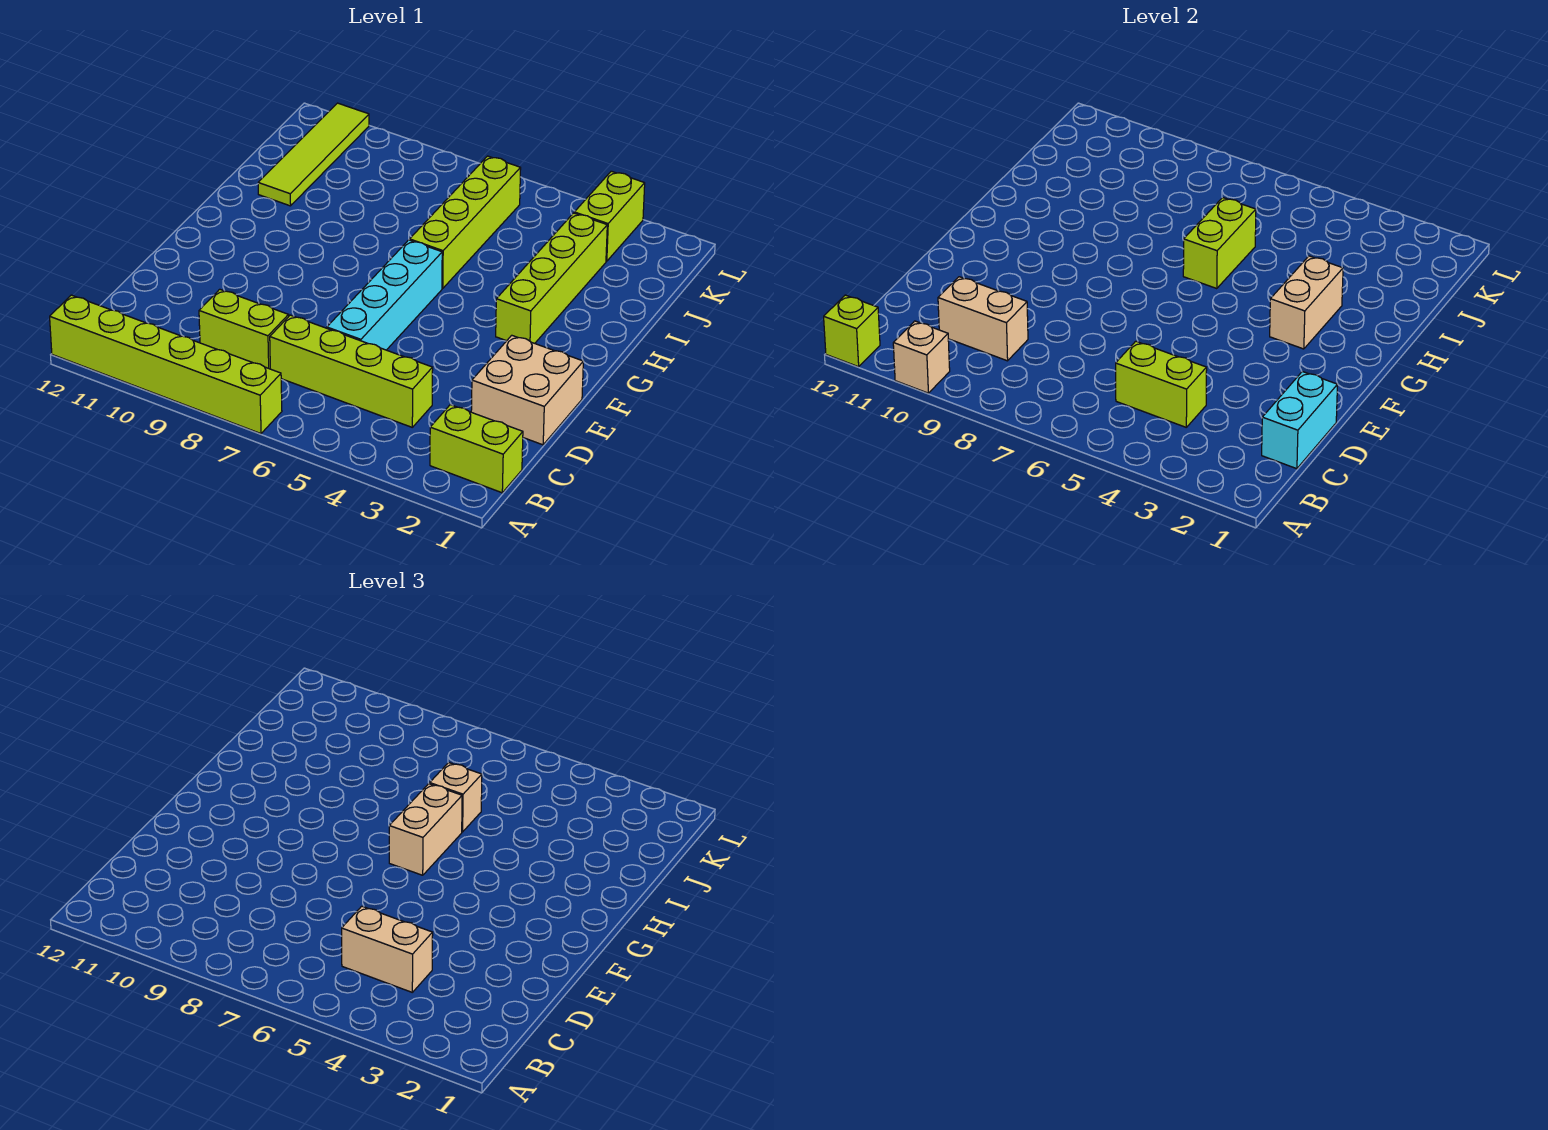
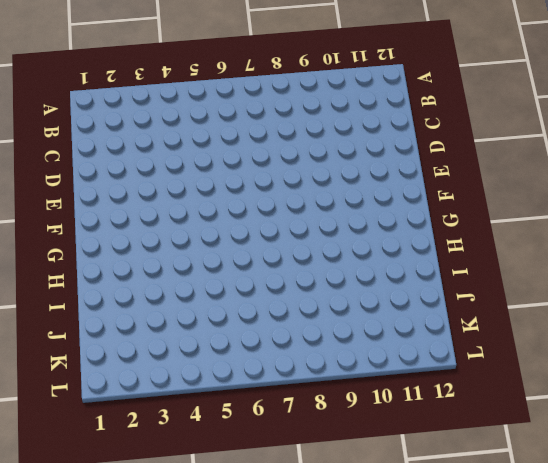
none -> lime brick A7:A12 level 1
none -> lime brick B1:B2 level 1
none -> lime brick C4:C7 level 1

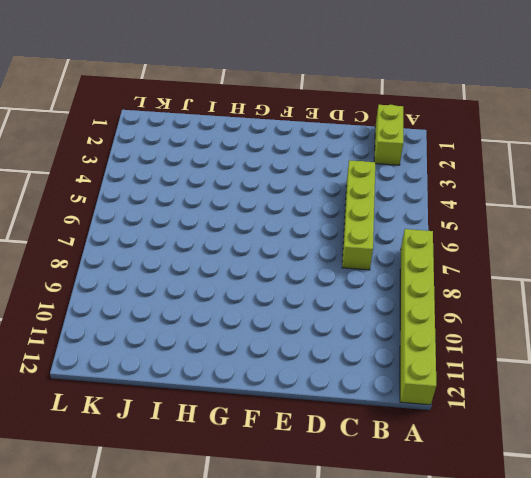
none -> lime brick C8:C9 level 1
none -> tan brick D1:E2 level 1
none -> cyan brick D6:G6 level 1

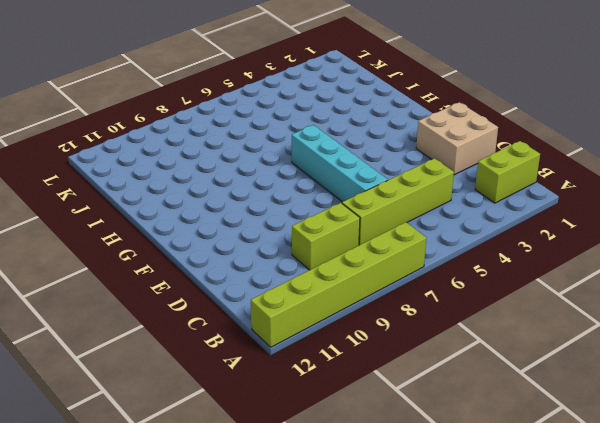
none -> lime brick G3:J3 level 1
none -> lime brick H6:K6 level 1
none -> lime tile I11:L11 level 1

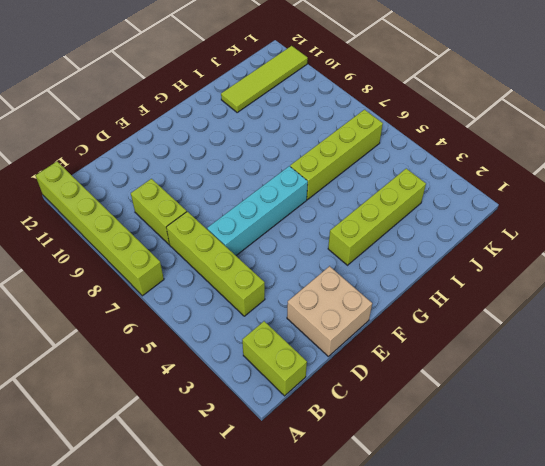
none -> lime brick K3:L3 level 1
none -> tan brick A10 level 2
none -> lime brick A12 level 2

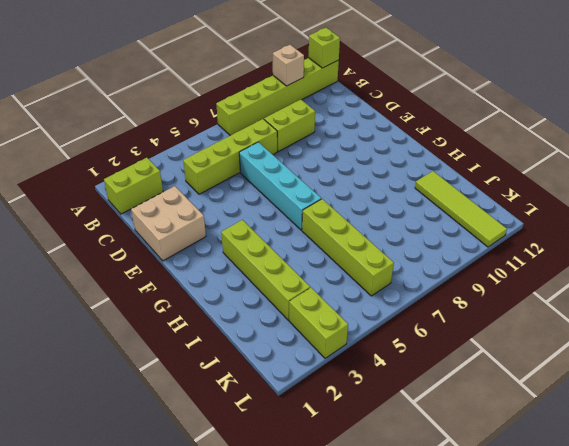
none -> cyan brick C1:D1 level 2
none -> lime brick C4:C5 level 2
none -> tan brick C9:C10 level 2

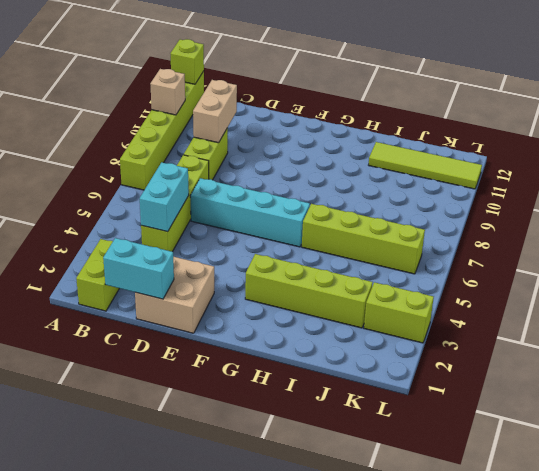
cyan brick C4:C5 level 2 -> lime brick C4:C5 level 2
none -> tan brick G3:H3 level 2
none -> lime brick H6:I6 level 2
none -> tan brick C4:C5 level 3

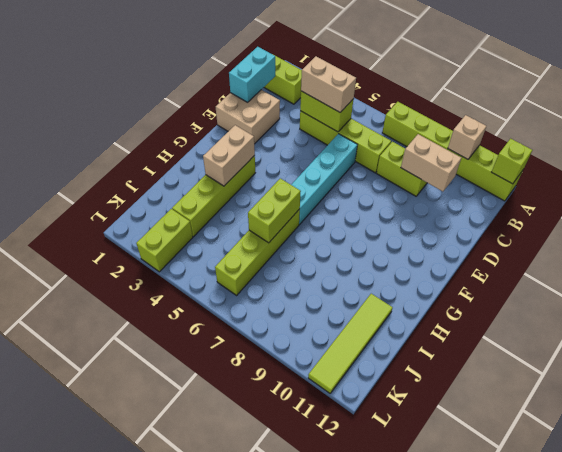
none -> tan brick G6:H6 level 3
none -> tan brick I6 level 3

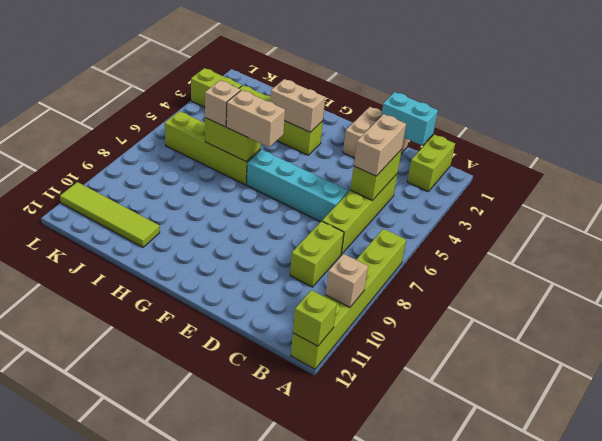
none -> tan brick C9:C10 level 2

